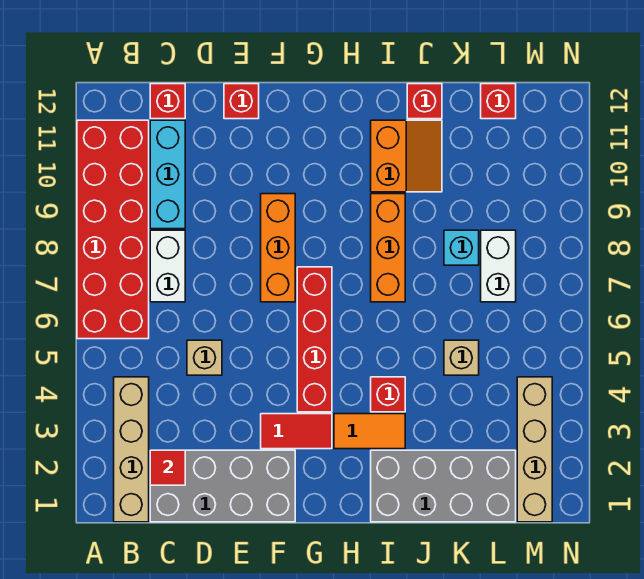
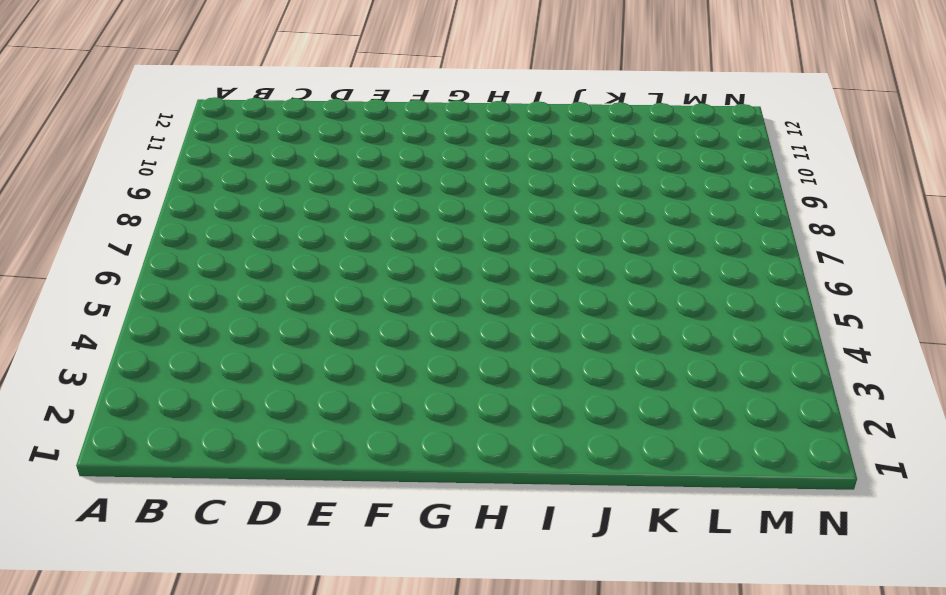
none -> red brick A6:B11 level 1
none -> tan brick B1:B4 level 1
none -> grey brick C1:F2 level 1

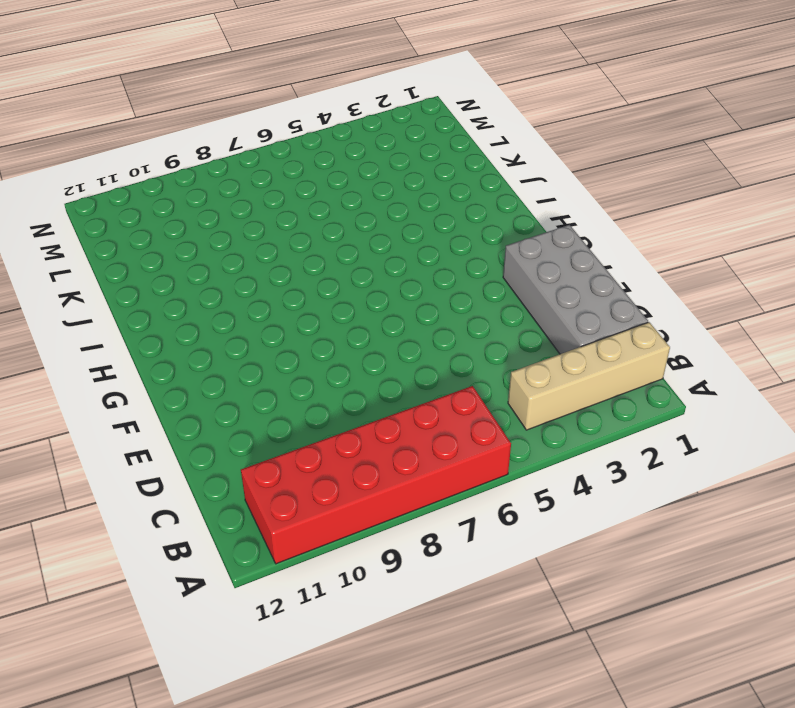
none -> white brick C7:C8 level 1
none -> cyan brick C9:C11 level 1
none -> red brick C12 level 1

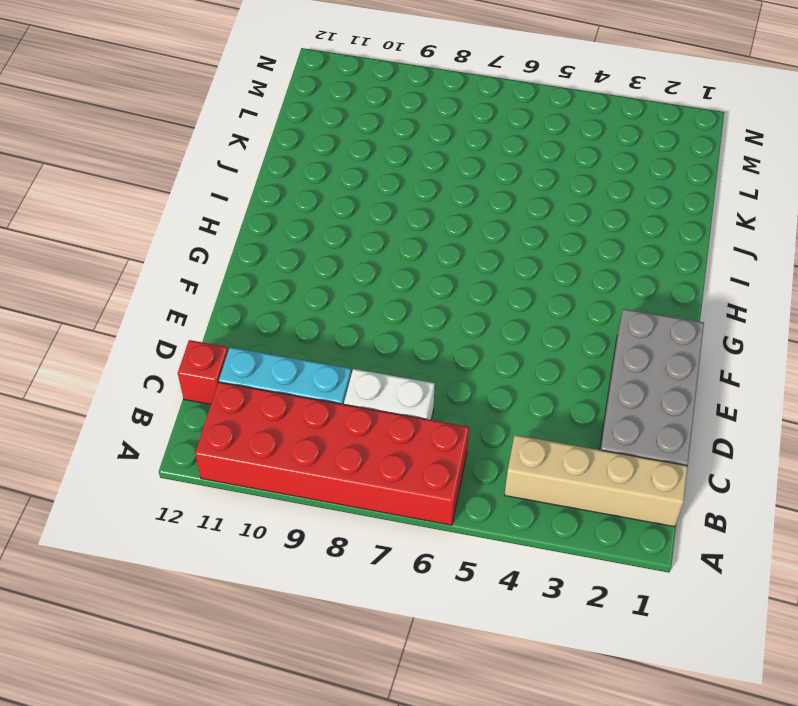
none -> tan brick D5 level 1
none -> red brick E12 level 1
none -> red tile F3:G3 level 1

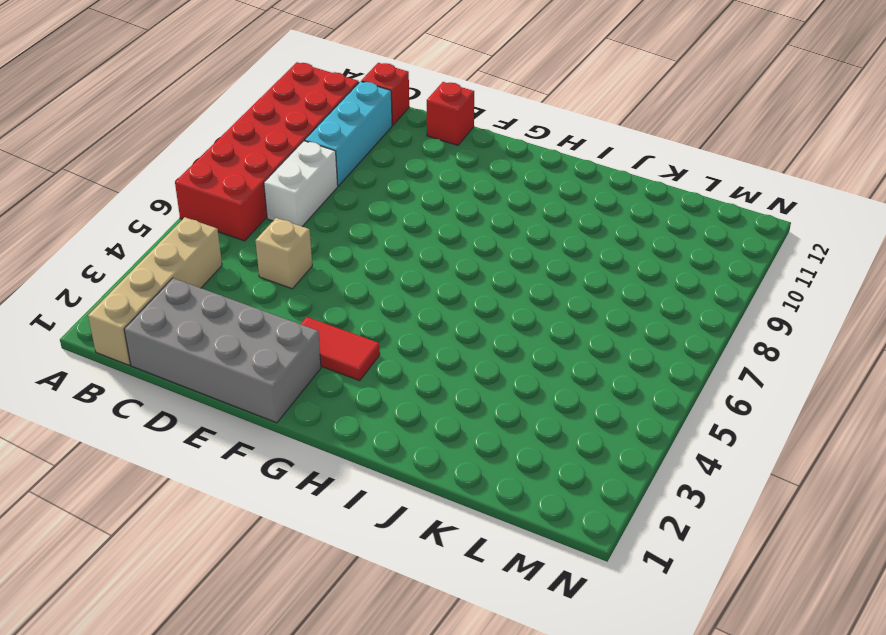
none -> orange brick F7:F9 level 1
none -> red brick G4:G7 level 1
none -> orange tile H3:I3 level 1

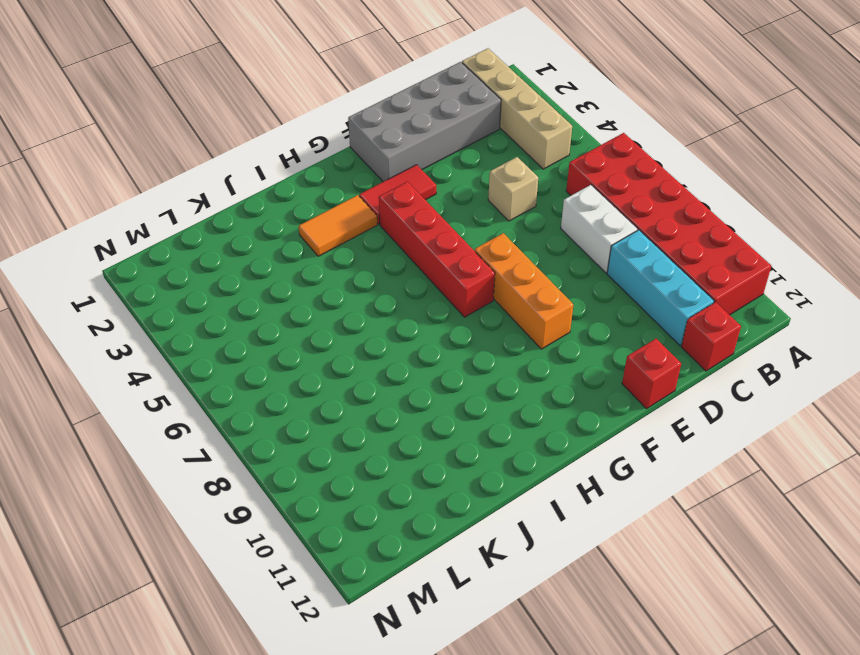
none -> grey brick I1:L2 level 1
none -> red brick I4 level 1
none -> orange brick I7:I9 level 1

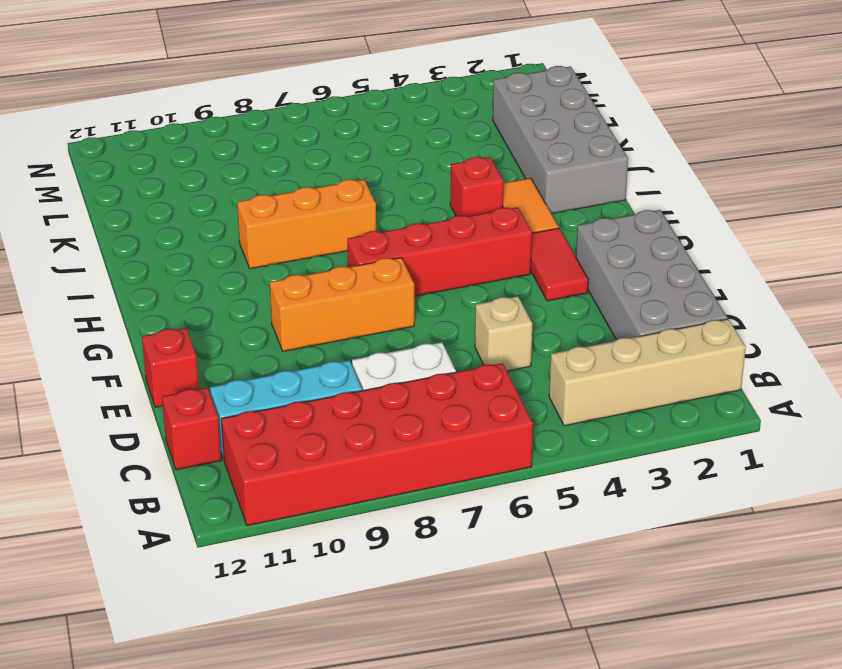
none -> orange slope I10:J11 level 1 top I
none -> red brick J12 level 1
none -> tan brick K5 level 1

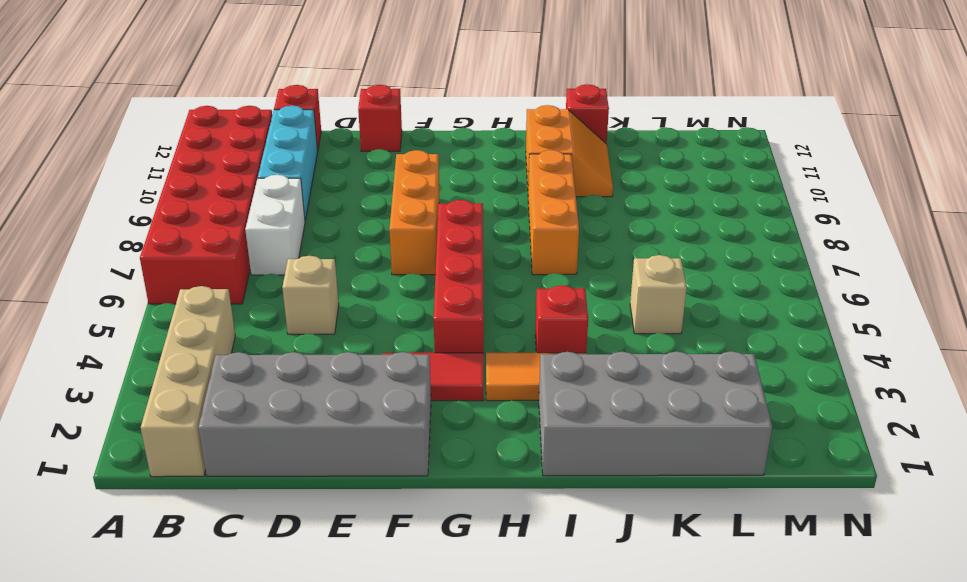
none -> cyan brick K8 level 1
none -> white brick L7:L8 level 1
none -> red brick L12 level 1

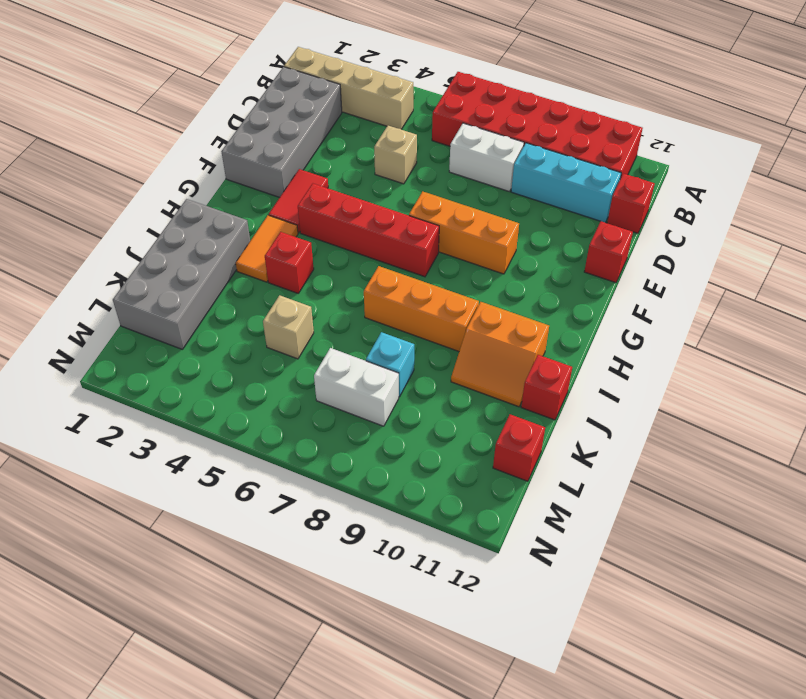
none -> tan brick M1:M4 level 1
none -> red tile C2 level 2

